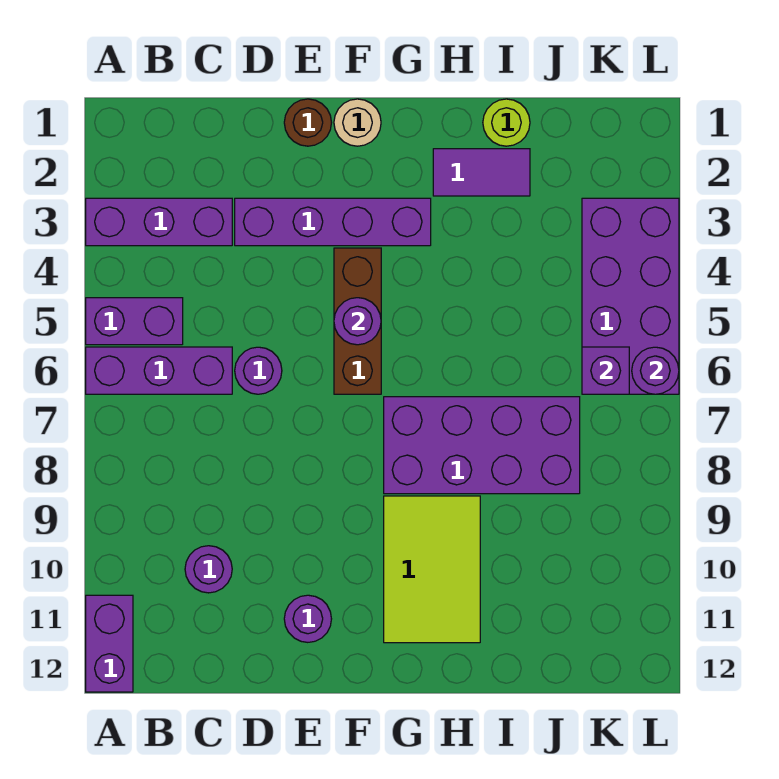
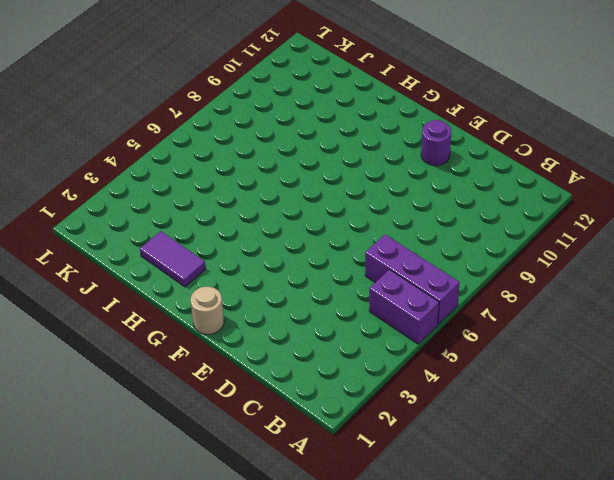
none -> purple brick A3:C3 level 1
none -> purple brick A11:A12 level 1
none -> purple round brick C10 level 1

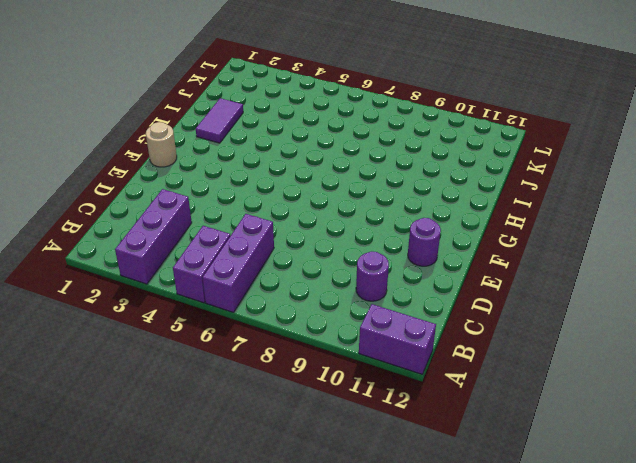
none -> purple brick D3:G3 level 1
none -> purple round brick D6 level 1
none -> brown round brick E1 level 1

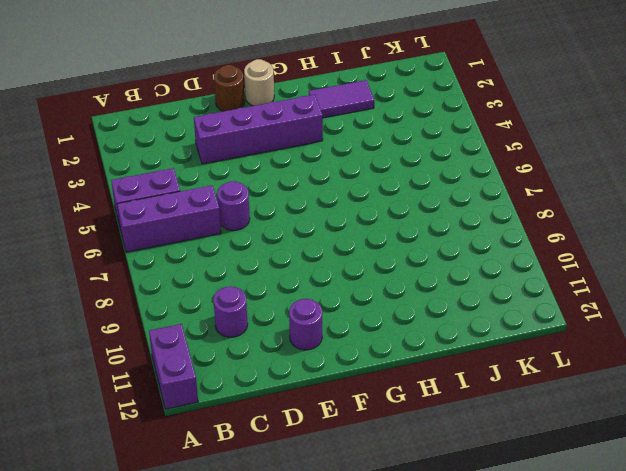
none -> purple brick A3:C3 level 1
none -> brown brick F4:F6 level 1
none -> purple brick G7:J8 level 1

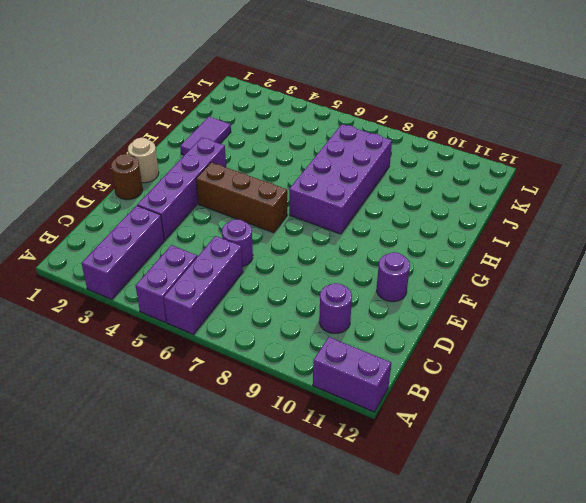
none -> lime tile G9:H11 level 1
none -> lime round brick I1 level 1
none -> purple brick K3:L6 level 1

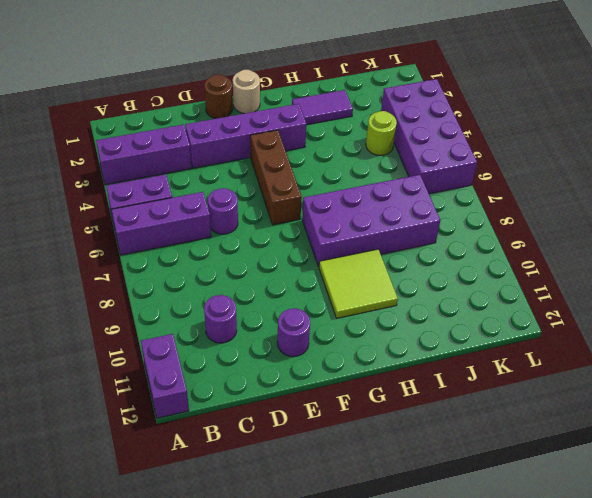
lime tile G9:H10 level 1 -> lime tile G9:H11 level 1
lime round brick J4 level 1 -> lime round brick I1 level 1
none -> purple round brick F5 level 2
none -> purple brick K6 level 2
none -> purple round brick L6 level 2

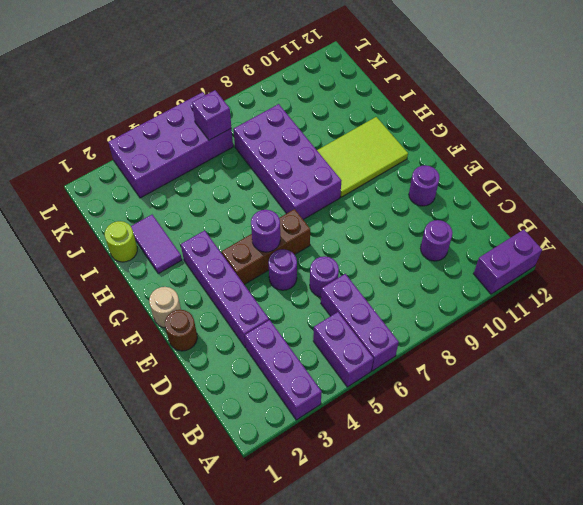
purple round brick E5 level 1 -> purple round brick L6 level 2

